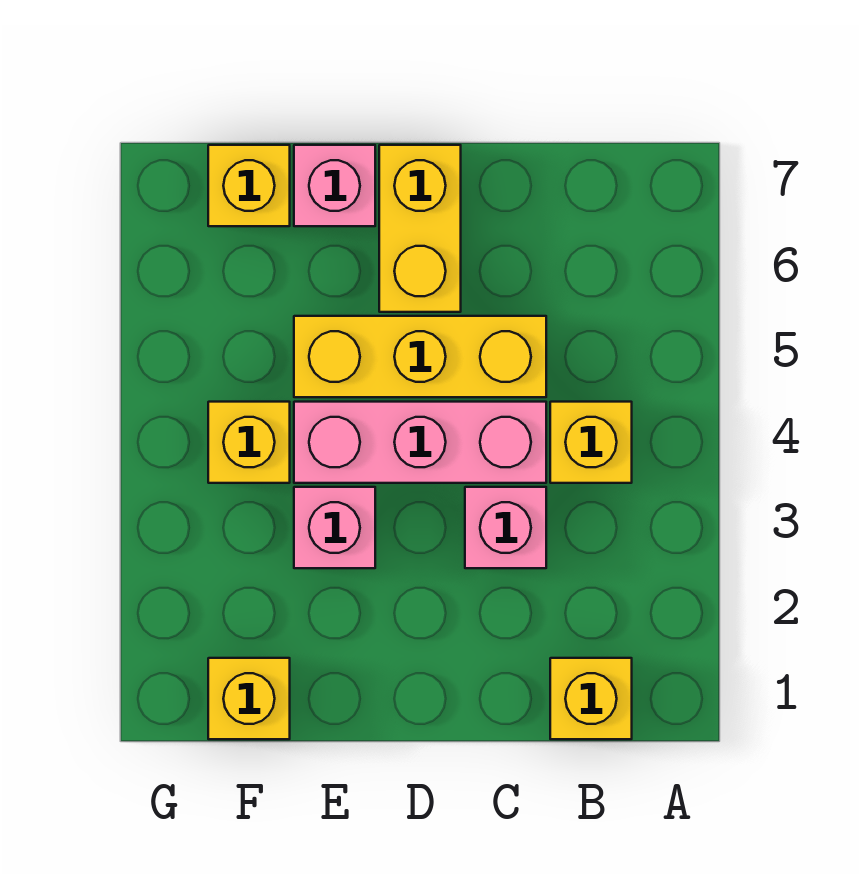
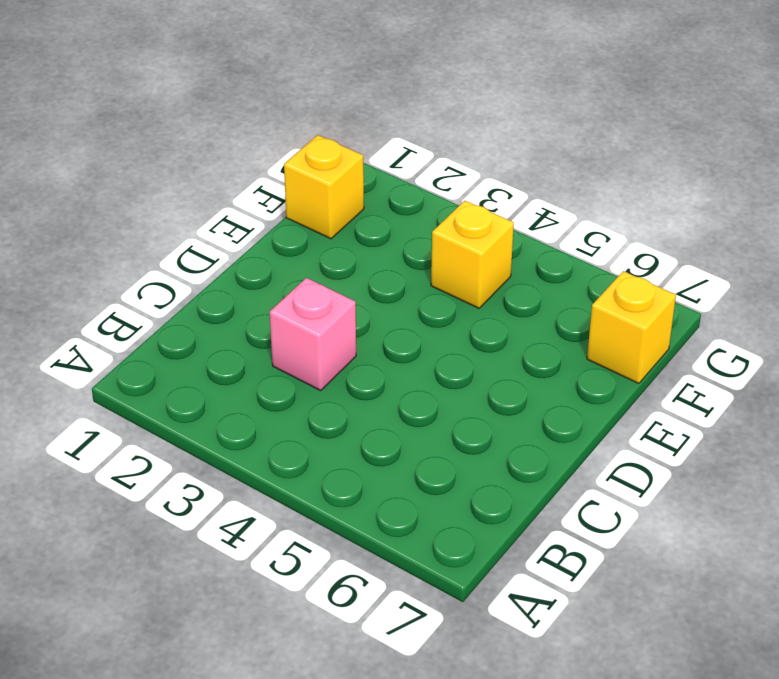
none -> yellow brick B1 level 1
none -> yellow brick B4 level 1

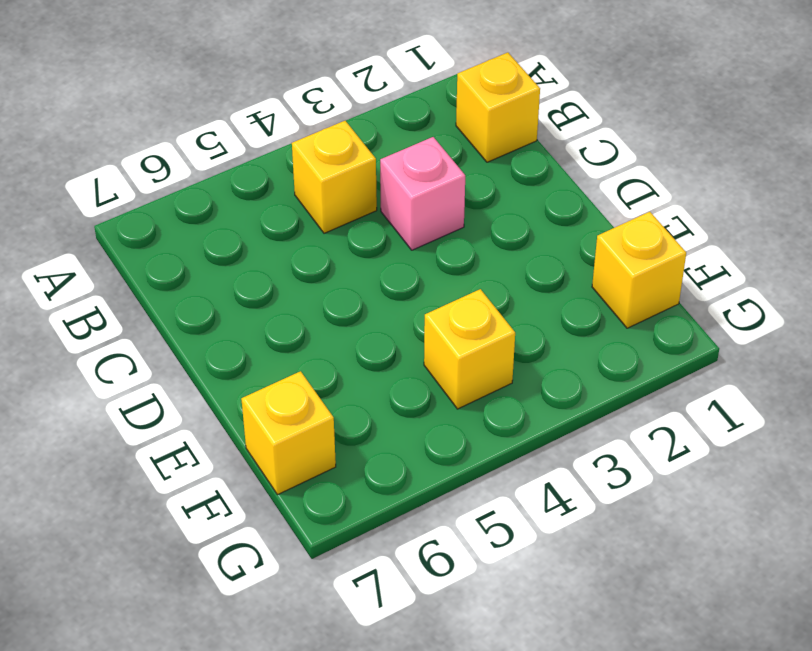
none -> pink brick C4:E4 level 1
none -> yellow brick C5:E5 level 1

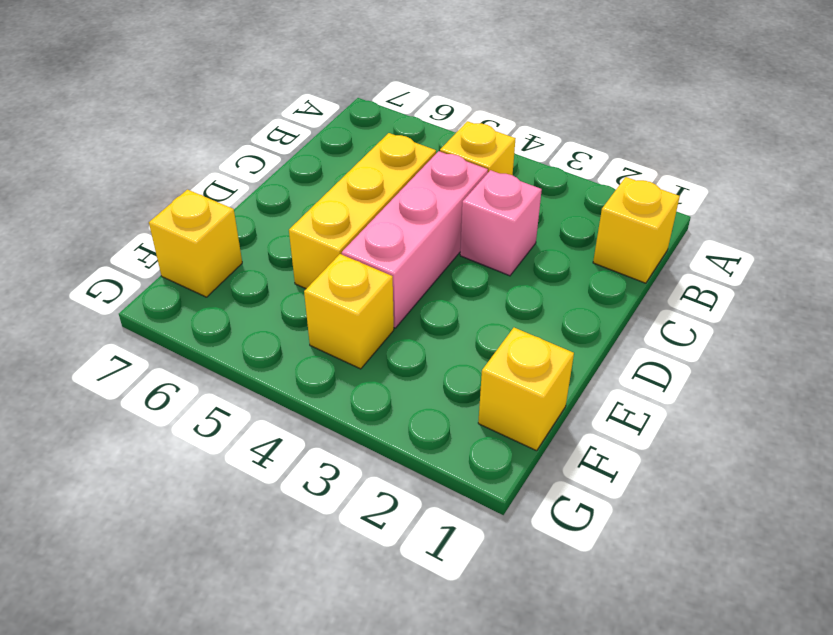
none -> yellow brick D6:D7 level 1
none -> pink brick E3 level 1

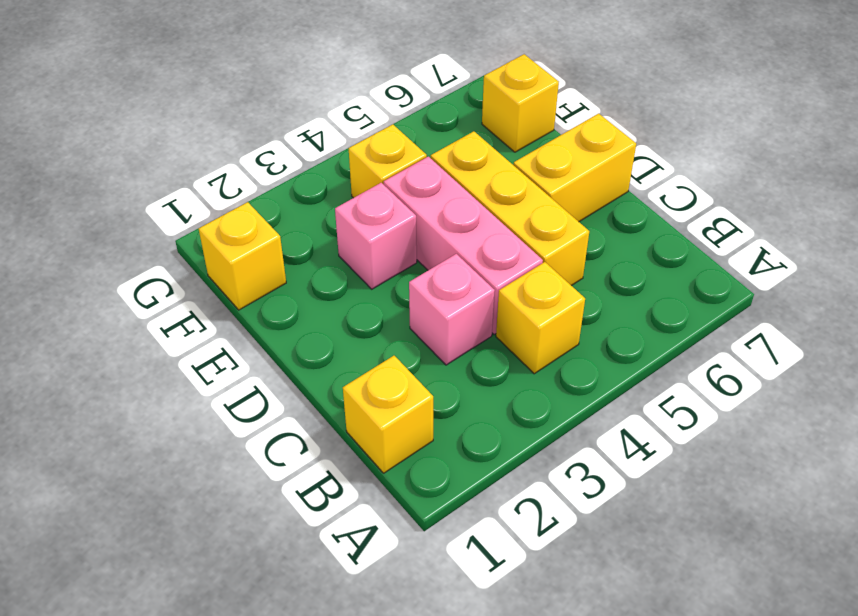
none -> pink brick E7 level 1

